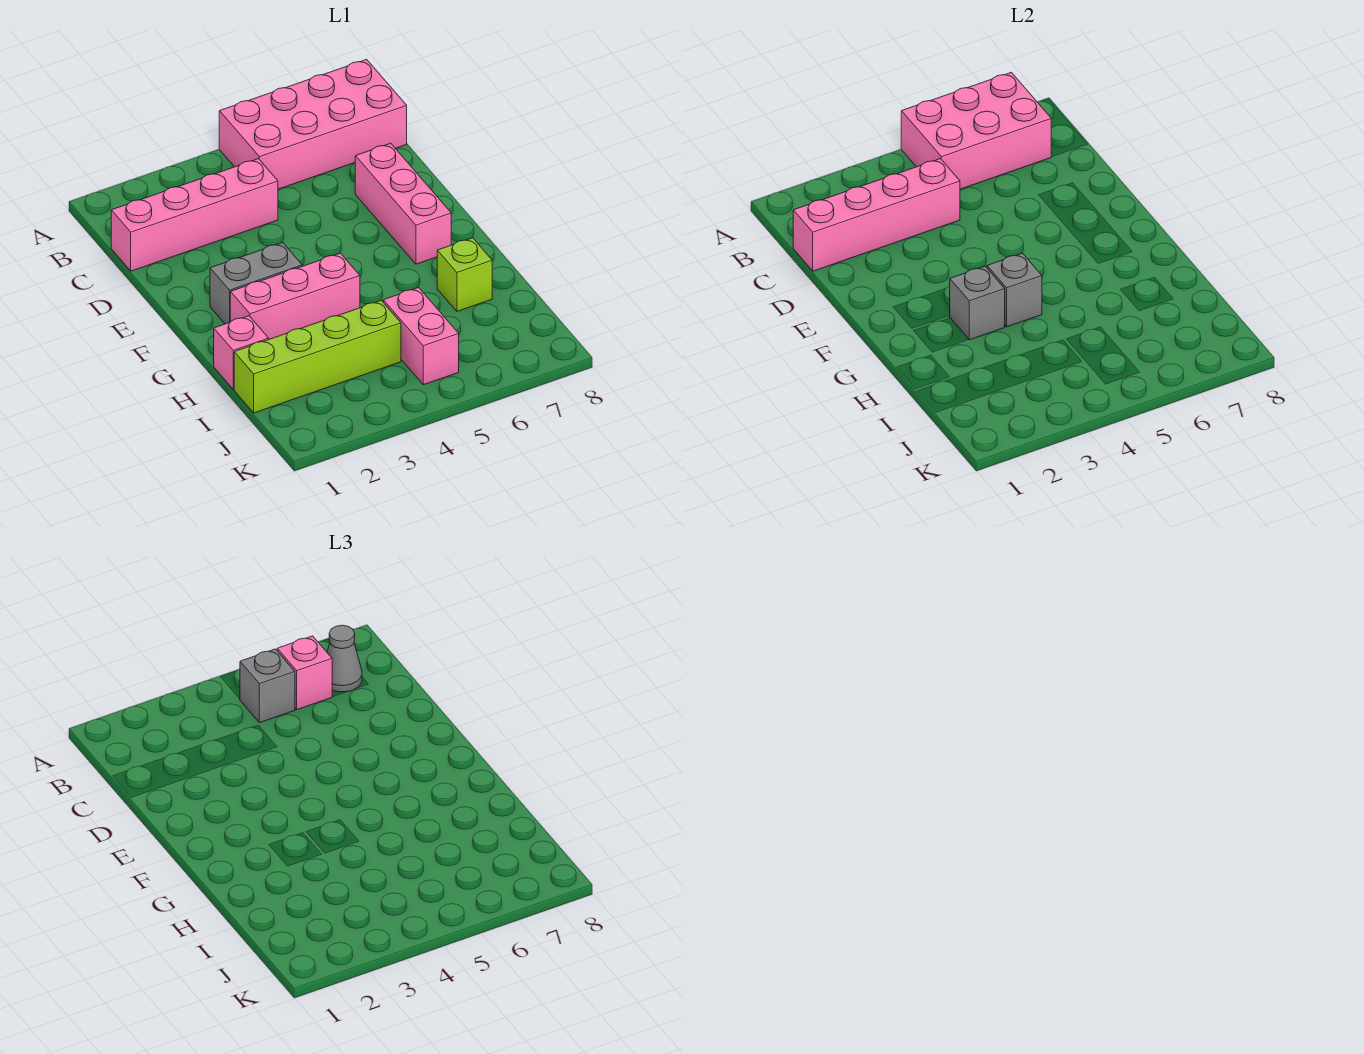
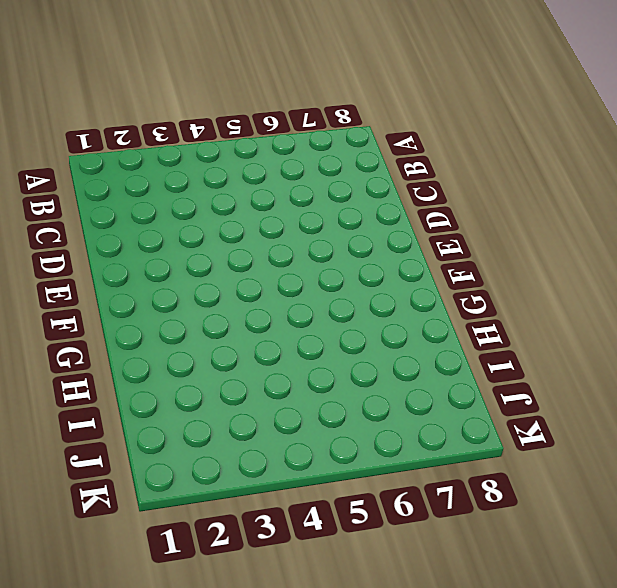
none -> pink brick A5:B8 level 1
none -> pink brick C1:C4 level 1
none -> pink brick D7:F7 level 1

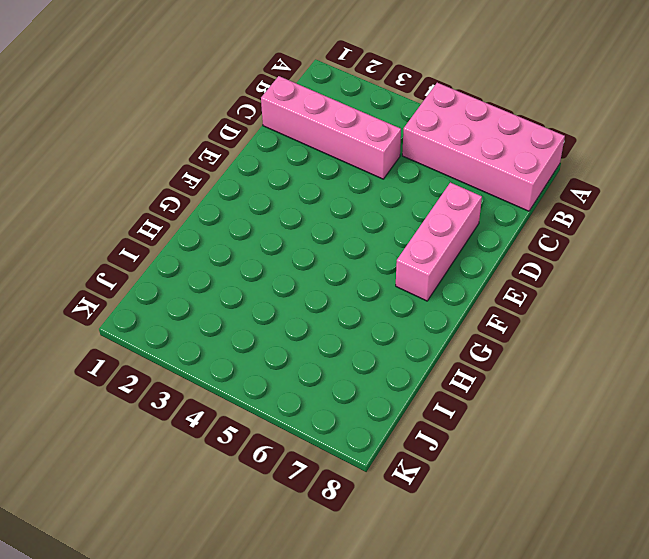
none -> grey brick F2:F3 level 1
none -> pink brick G2:G4 level 1
none -> pink brick H1 level 1

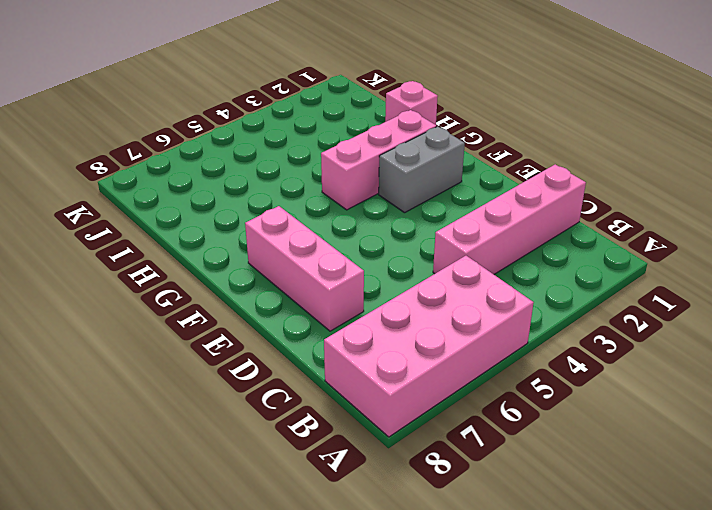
none -> lime brick H7 level 1
none -> lime brick I1:I4 level 1
none -> pink brick I5:J5 level 1

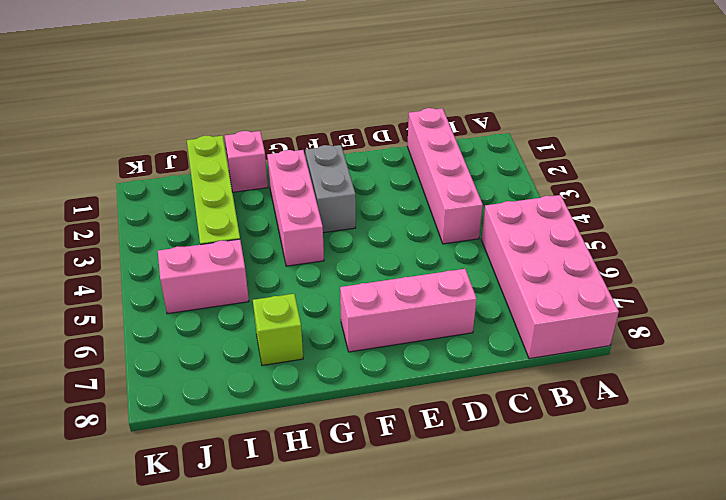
none -> pink brick A5:B7 level 2
none -> pink brick C1:C4 level 2
none -> grey brick G3 level 2

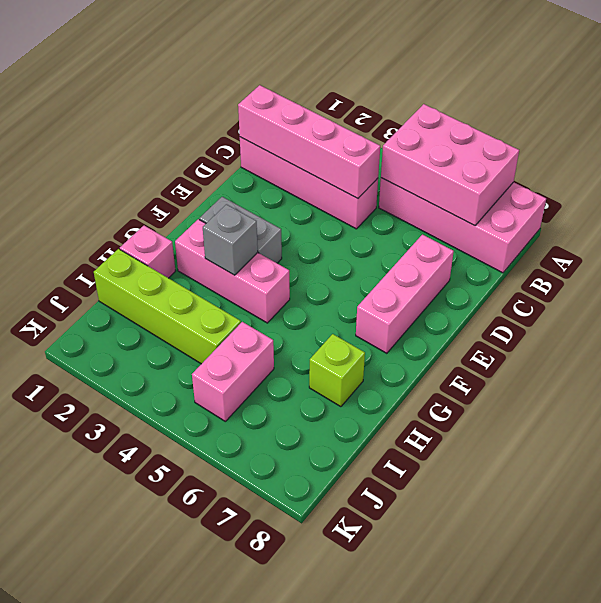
none -> grey brick G4 level 2
none -> grey brick B5 level 3
none -> pink brick B6 level 3

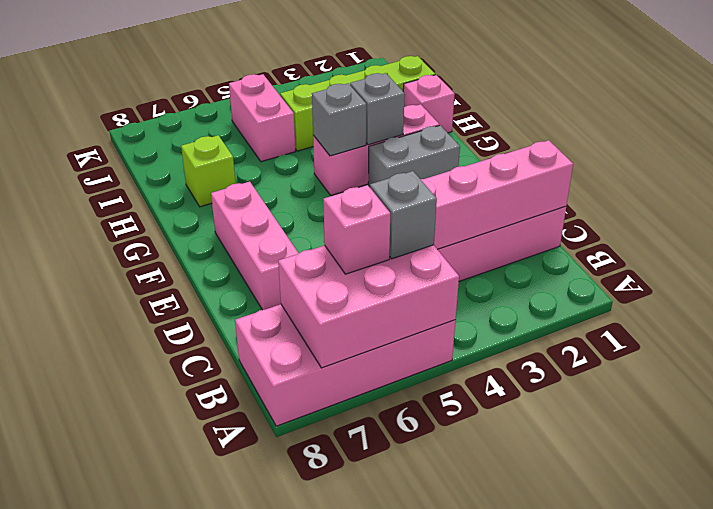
none -> grey cone B7 level 3

